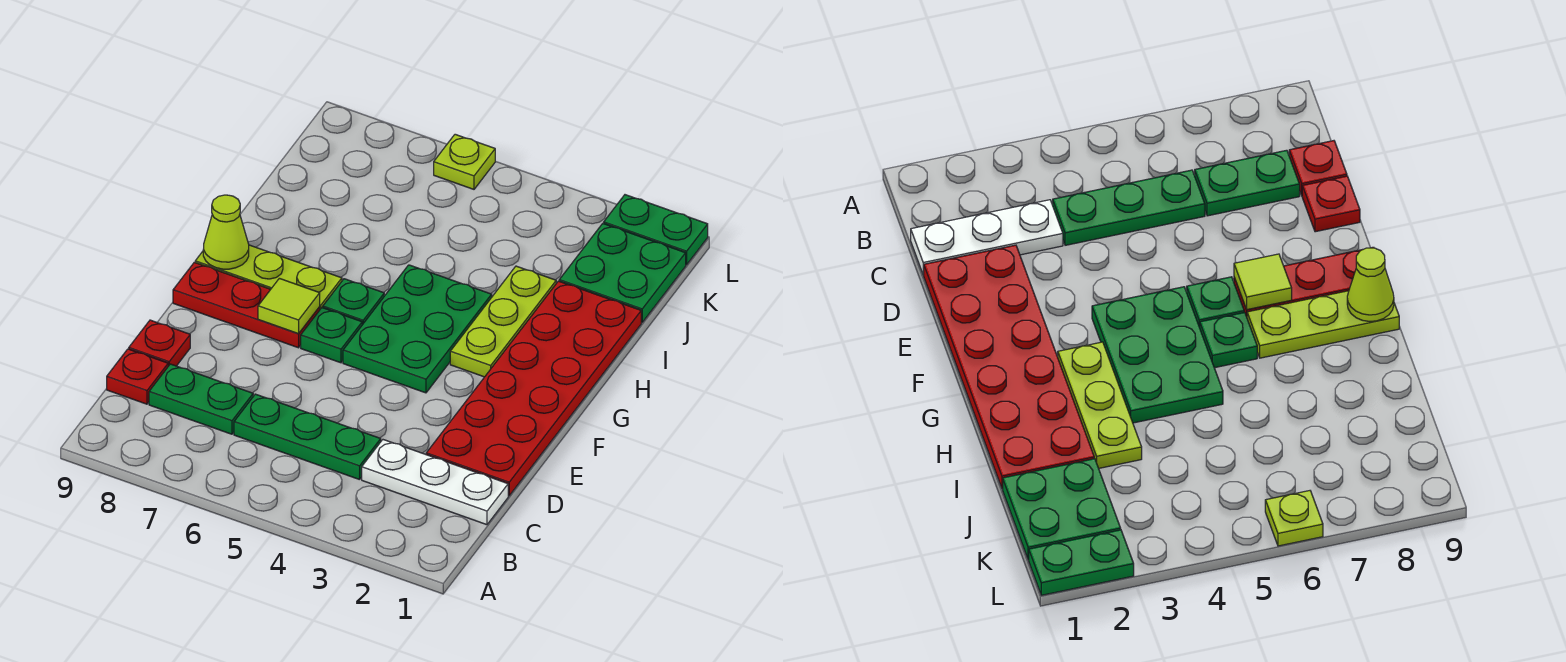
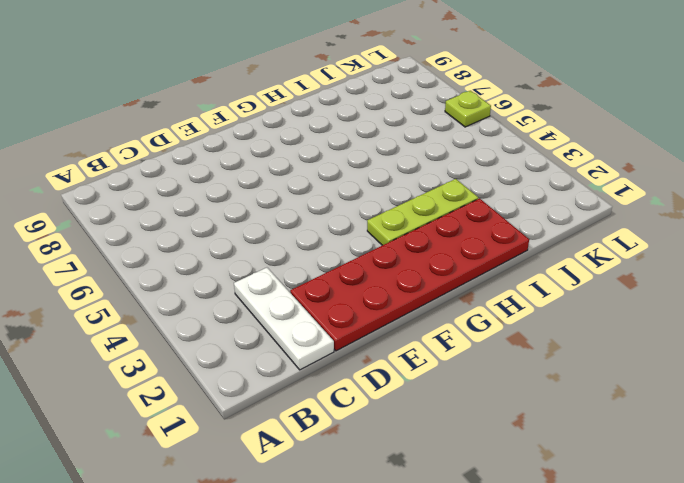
none -> green plate C4:C6 level 1
none -> green plate C7:C8 level 1
none -> red plate C9 level 1

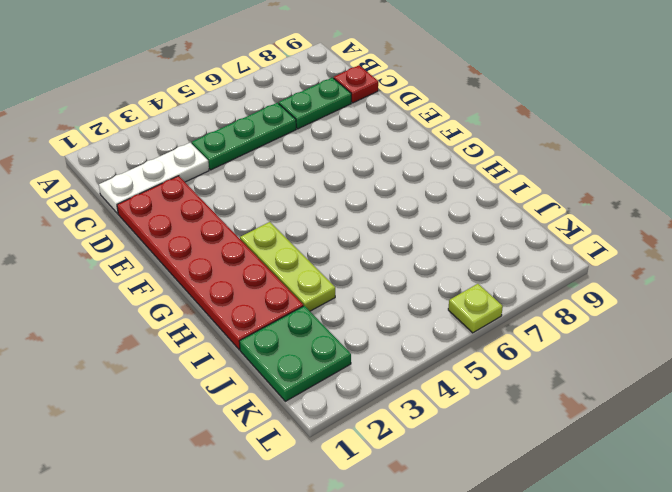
none -> red plate D9 level 1
none -> green plate F4:H5 level 1
none -> green plate F6 level 1

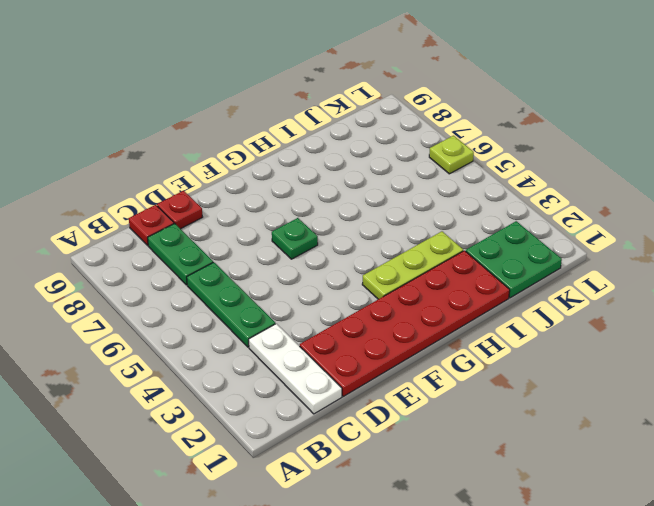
none -> green plate F4:H5 level 1
none -> red plate F7:F9 level 1
none -> green plate G6 level 1

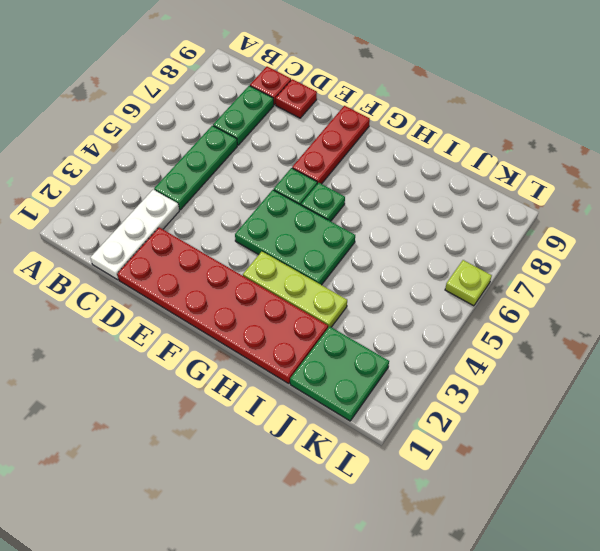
none -> lime plate G7:G9 level 1
none -> green plate L1:L2 level 1
none -> lime tile F7 level 2

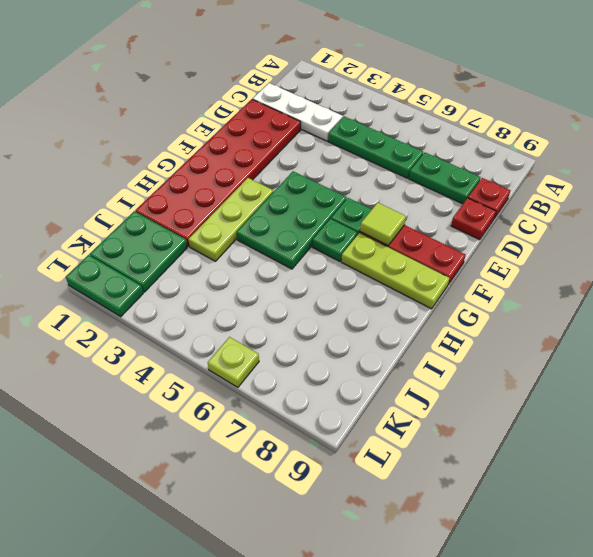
none -> lime cone G9 level 2

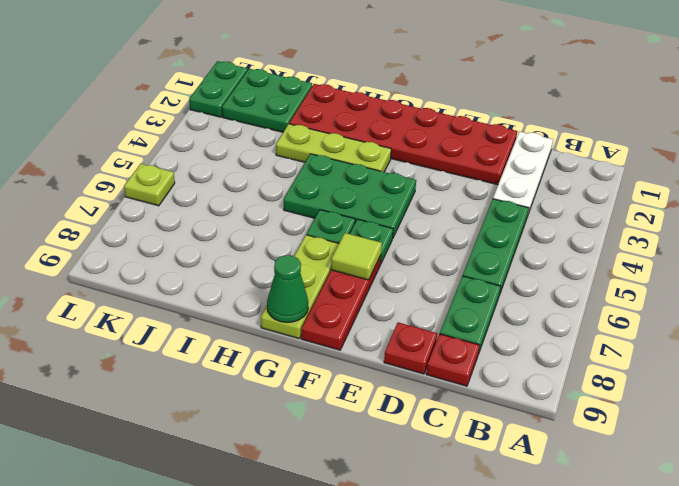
green cone G9 level 2 -> lime cone G9 level 2

